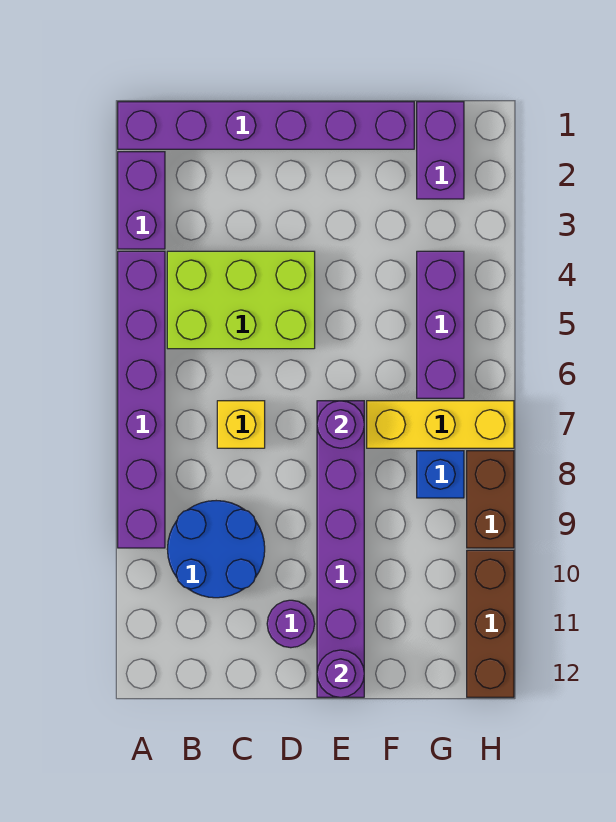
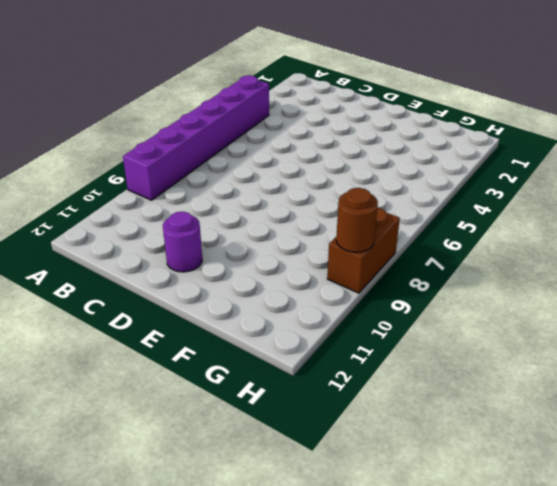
brown round brick H9 level 2 -> none
none -> purple brick A1:F1 level 1
none -> purple brick A2:A3 level 1
none -> lime brick B4:D5 level 1

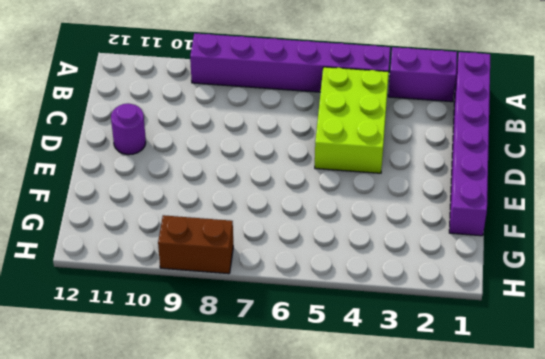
none -> blue round brick B9:C10 level 1
none -> yellow brick C7 level 1
none -> purple brick E7:E12 level 1

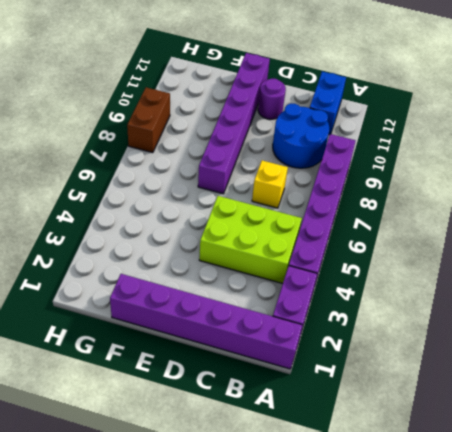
blue brick B11:B12 level 1 -> none
none -> yellow brick F7:H7 level 1
none -> purple brick G1:G2 level 1
none -> purple brick G4:G6 level 1

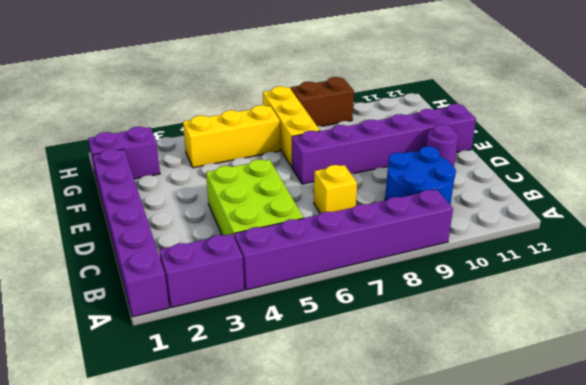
yellow brick G4:G6 level 1 -> purple brick G4:G6 level 1
none -> blue brick G8 level 1
none -> brown brick H10:H12 level 1
none -> purple round brick E7 level 2

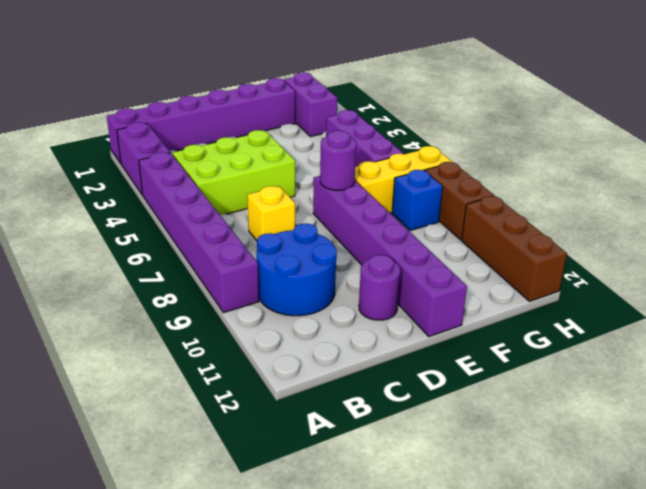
none -> purple round brick E12 level 2

